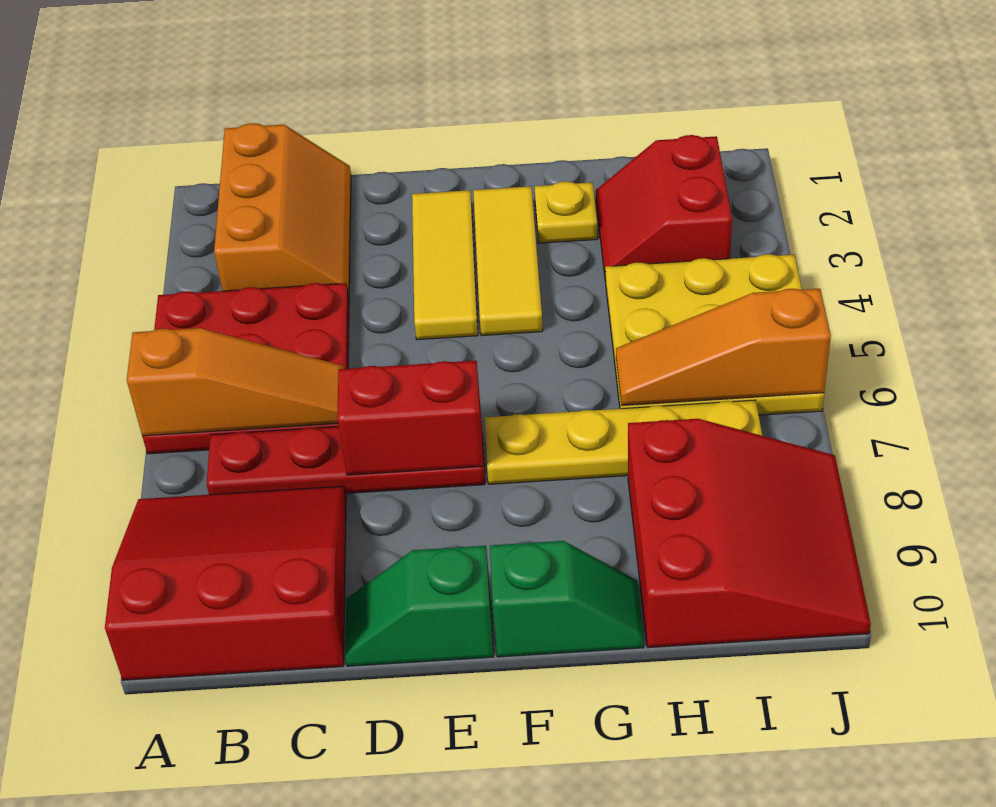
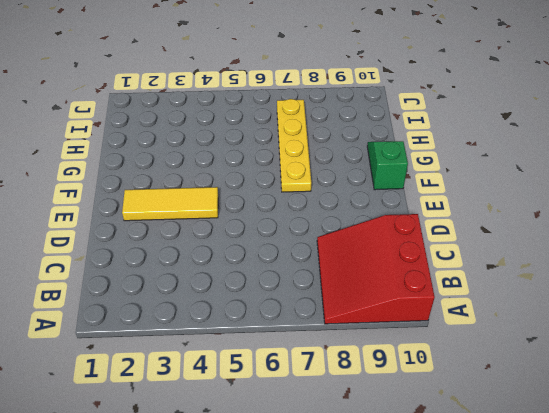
none -> red plate A4:C6 level 1
none -> orange slope B1:C3 level 1 top B
none -> red plate B7:E7 level 1

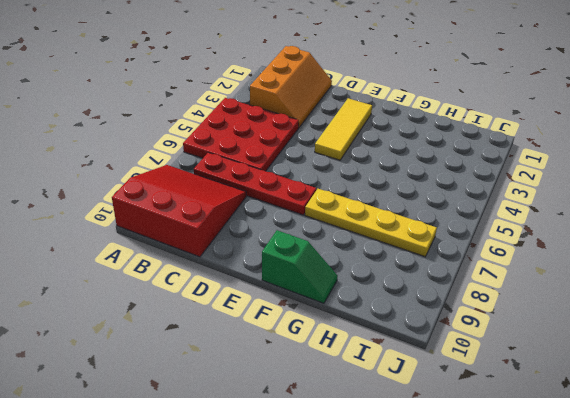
none -> green slope D10:E10 level 1 top E
none -> yellow tile F2:F4 level 1
none -> yellow plate G2 level 1

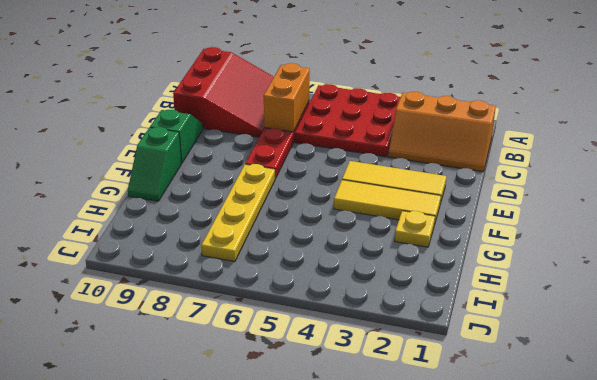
orange brick B7:C7 level 2 -> none
none -> red slope H2:I3 level 1 top I
none -> yellow plate H4:J6 level 1
none -> red slope H8:J10 level 1 top H

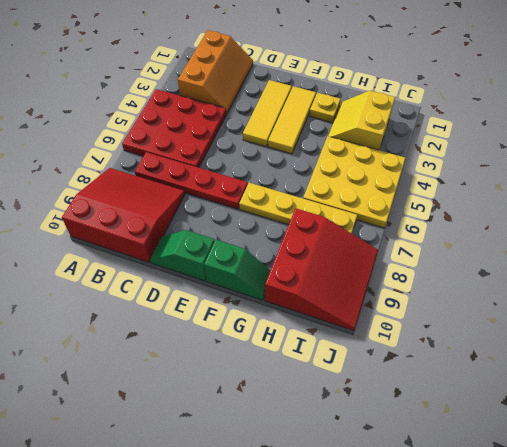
yellow slope H2:I3 level 1 top I -> red slope H2:I3 level 1 top I
none -> orange slope A6:C6 level 2 top A
none -> red brick D7:E7 level 2
none -> orange slope H6:J6 level 2 top J

